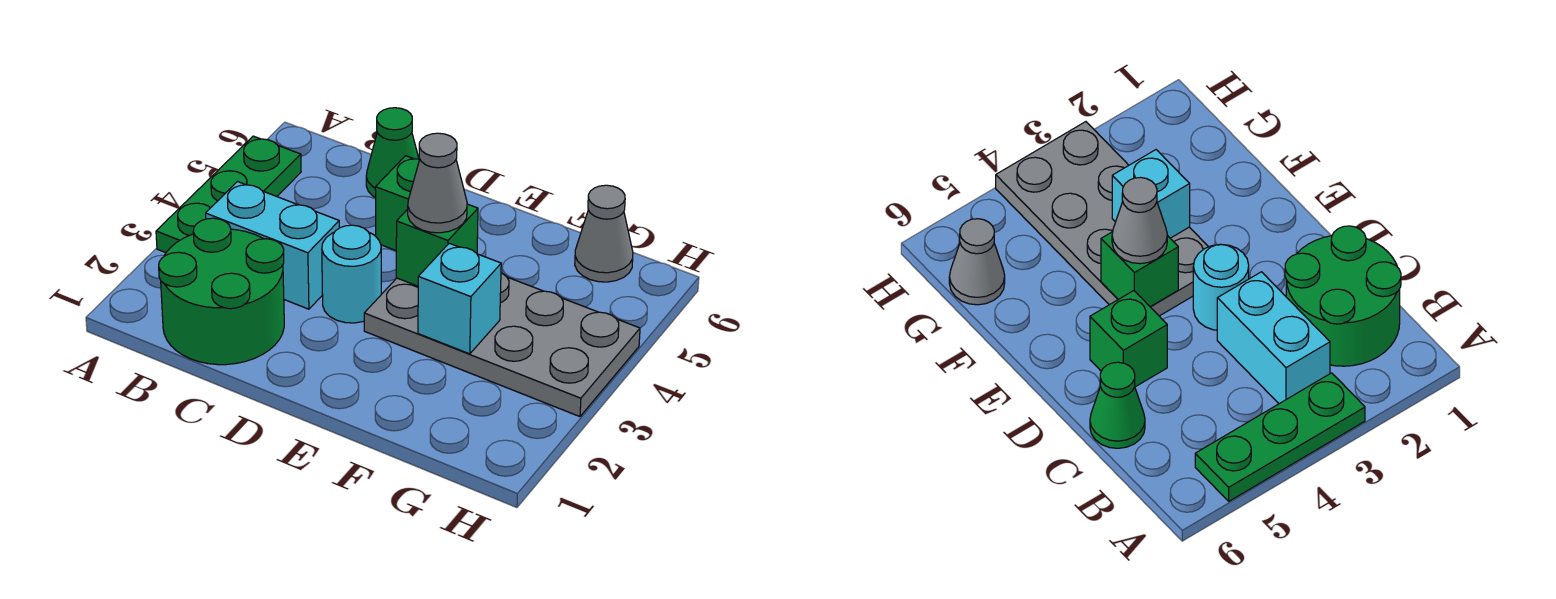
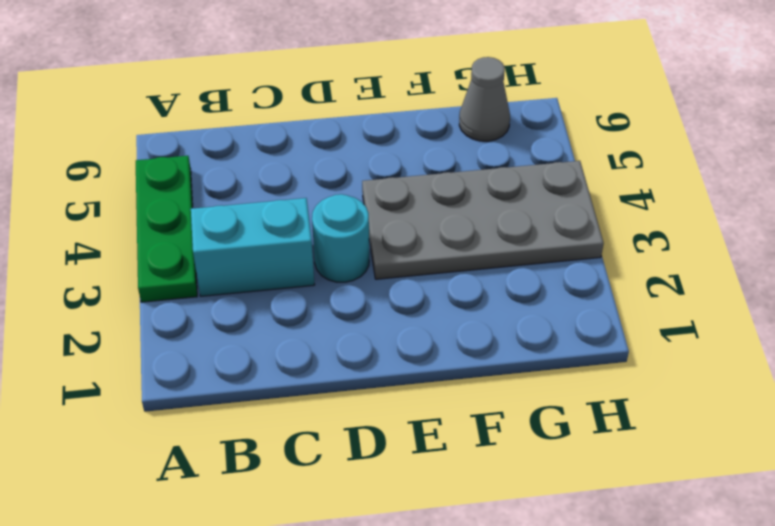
none -> green round brick B1:C2 level 1
none -> green cone C6 level 1

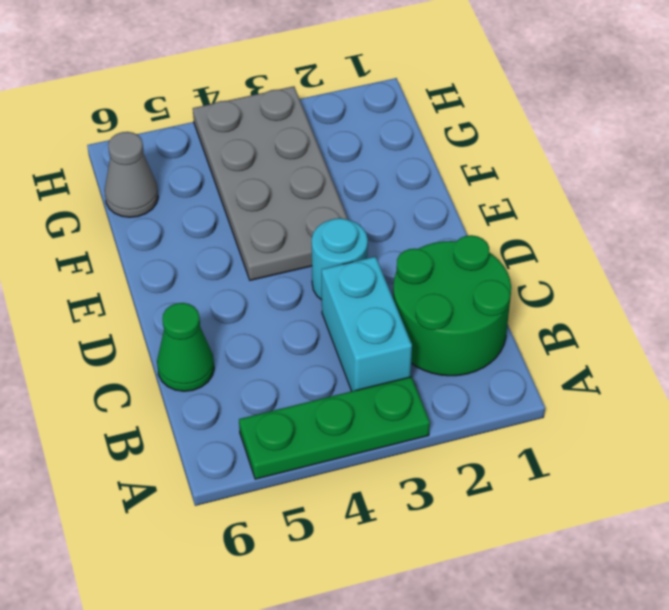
none -> green brick D5 level 1
none -> green brick E4 level 2

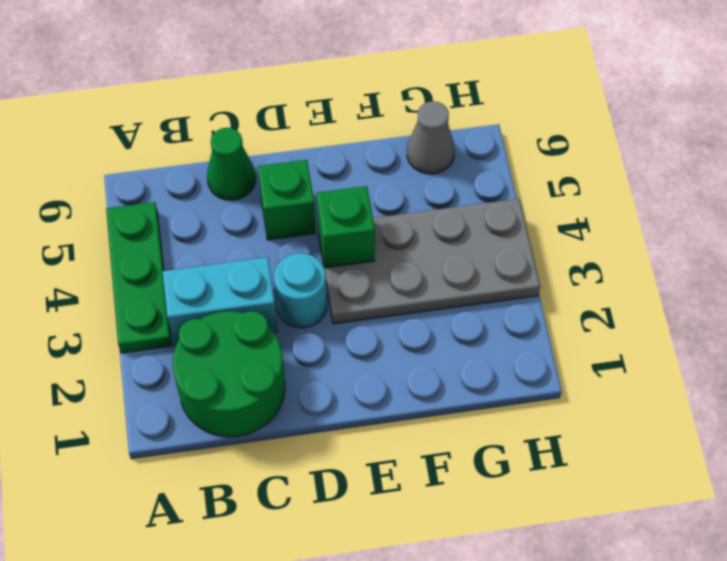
none -> cyan brick F3 level 2
none -> grey cone E4 level 3

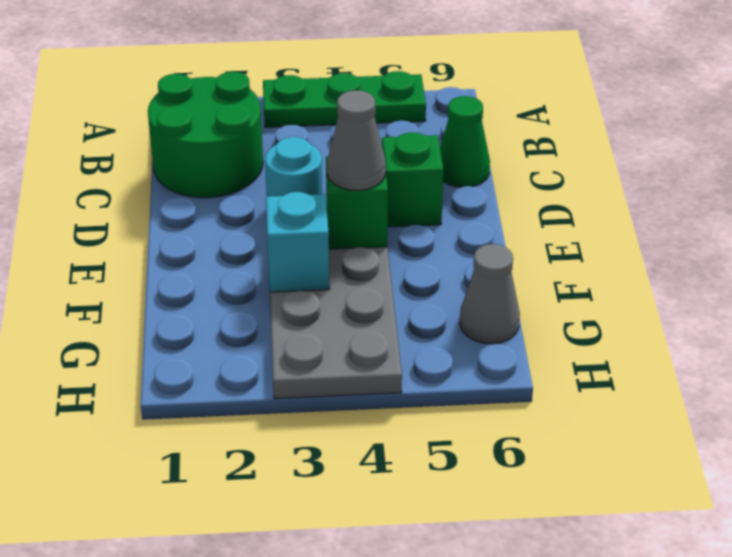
none -> cyan brick B3:C3 level 1

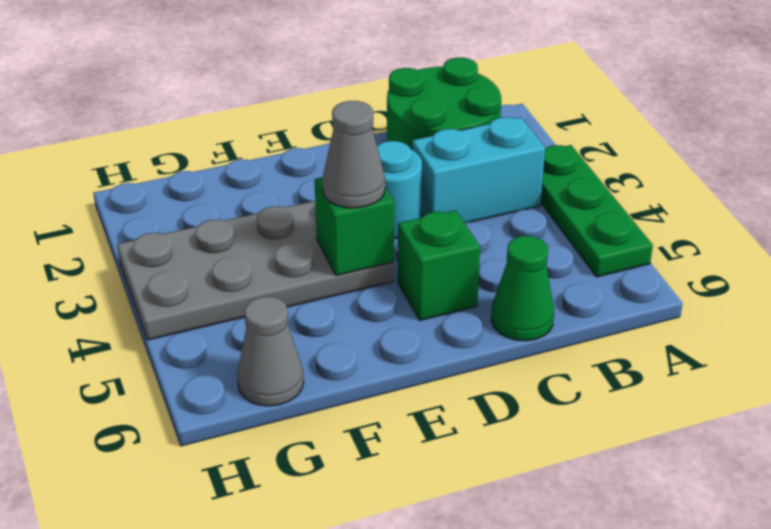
none -> cyan brick F3 level 2

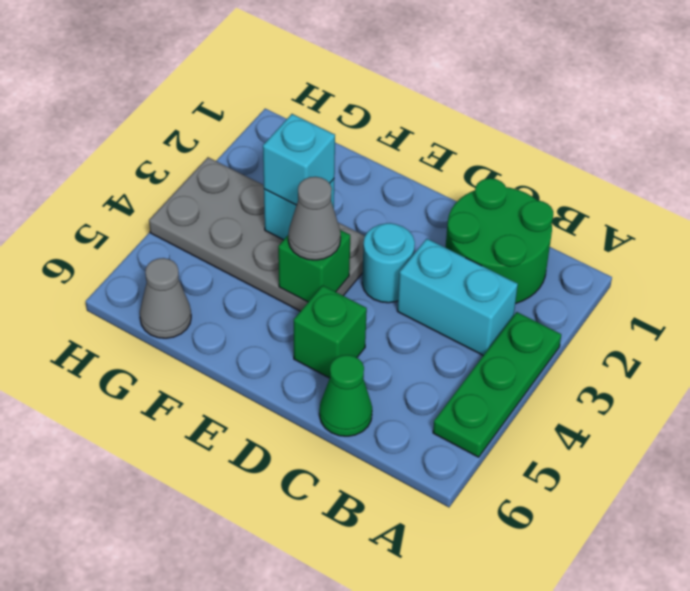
cyan brick F3 level 3 -> none

